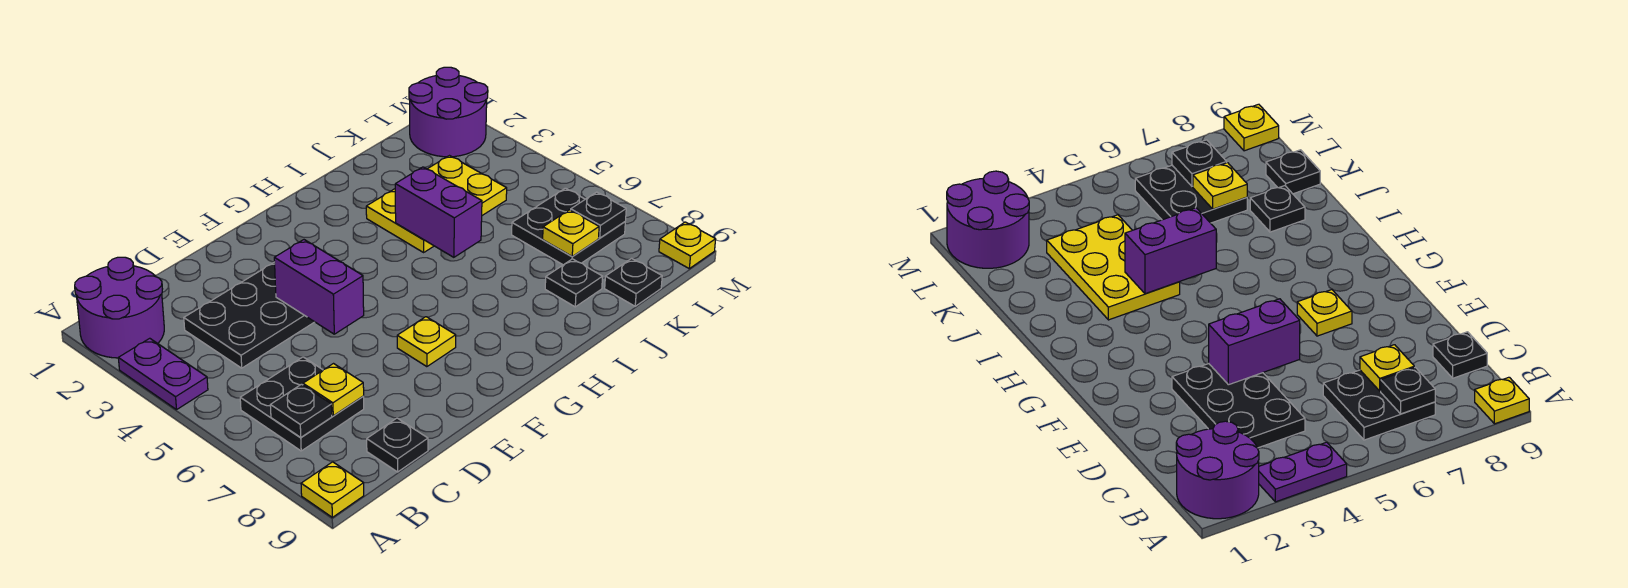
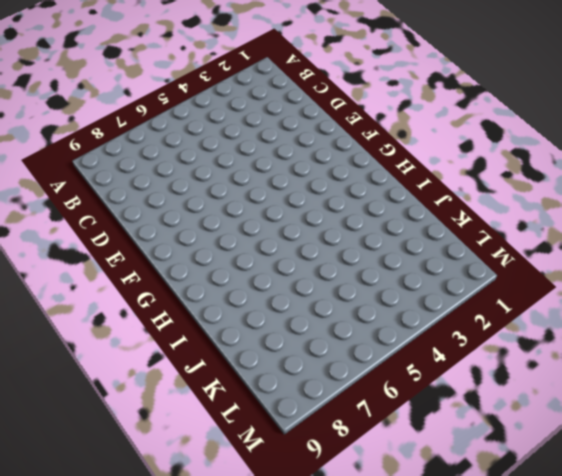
none -> purple round brick A1:B2 level 1
none -> purple plate A3:A4 level 1
none -> yellow plate A9 level 1

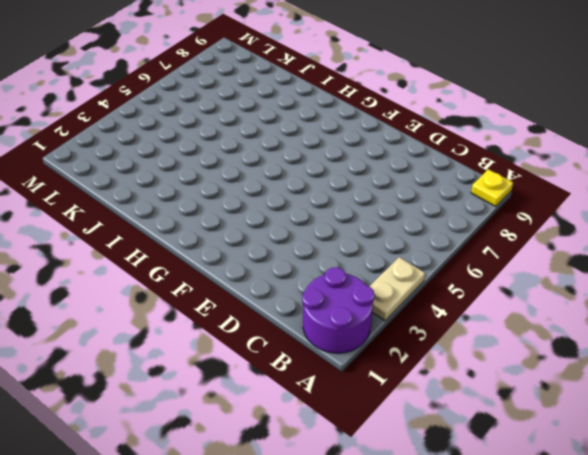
tan plate A3:A4 level 1 -> purple plate A3:A4 level 1
none -> black plate B6:C7 level 1
none -> black plate C3:E4 level 1
none -> black plate C9 level 1

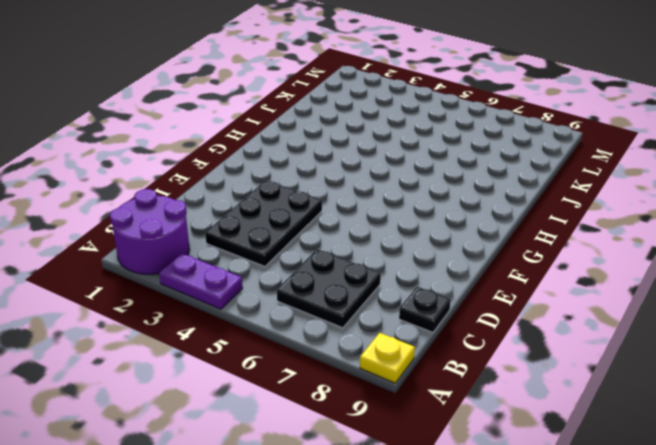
none -> yellow plate F7 level 1
none -> yellow plate I3:K4 level 1
none -> black plate J8 level 1

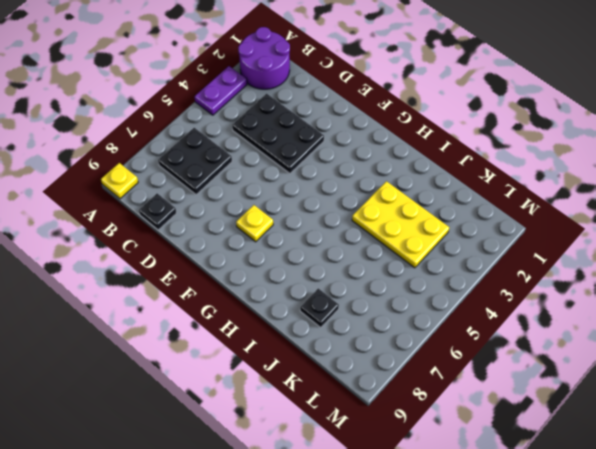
none -> black plate K6:L7 level 1
none -> black plate K9 level 1
none -> purple round brick L1:M2 level 1

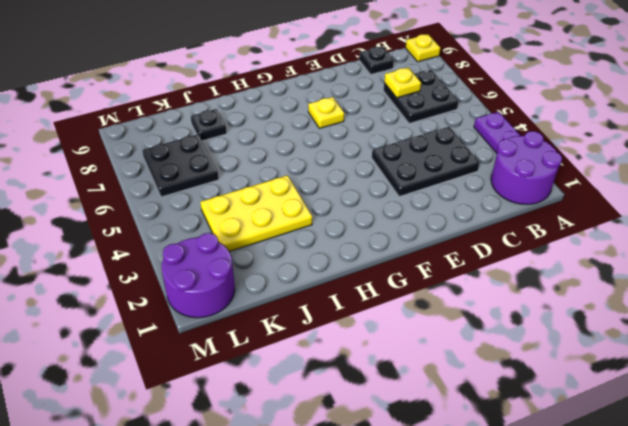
none -> black plate K9 level 1
none -> yellow plate M9 level 1
none -> black plate B7 level 2

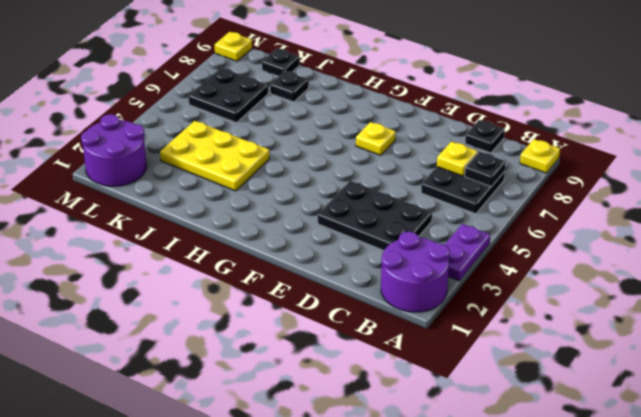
none -> purple brick E4:E5 level 2
none -> purple brick I4:I5 level 2
none -> yellow plate K7 level 2

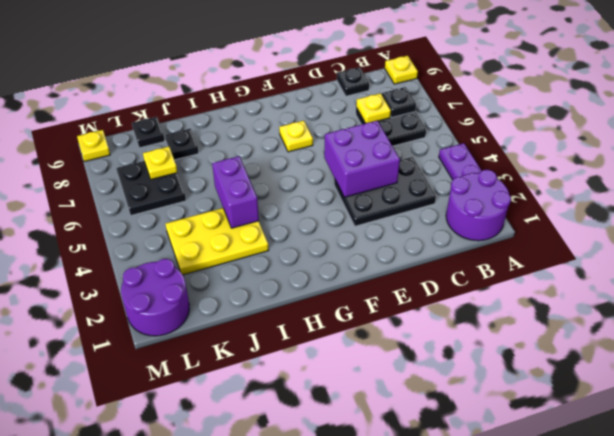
purple brick D4:E5 level 2 -> purple brick E4:E5 level 2
none -> black plate L7 level 2

